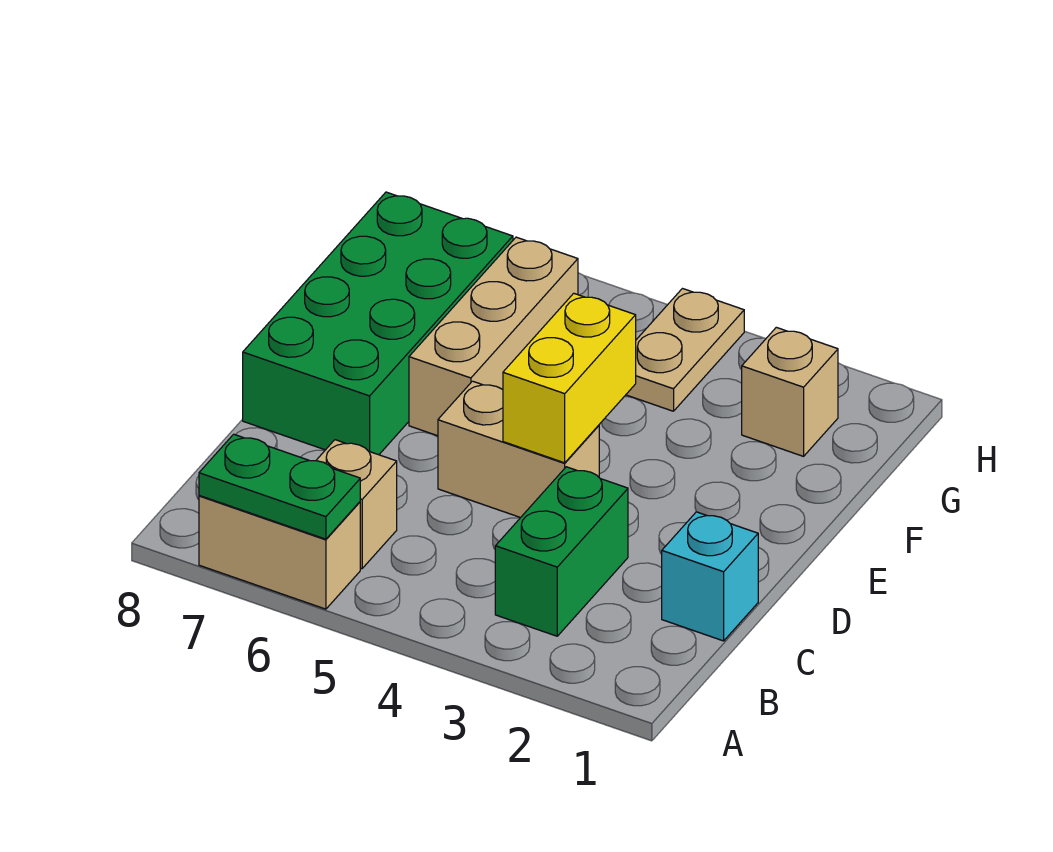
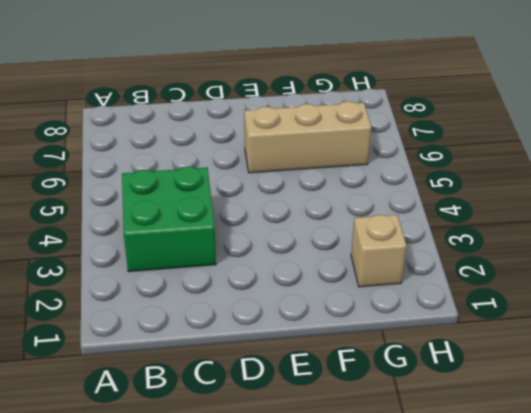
green brick B3:C4 level 1 -> green brick B3:C3 level 1
none -> tan brick A6:A7 level 1
none -> tan brick B6 level 1

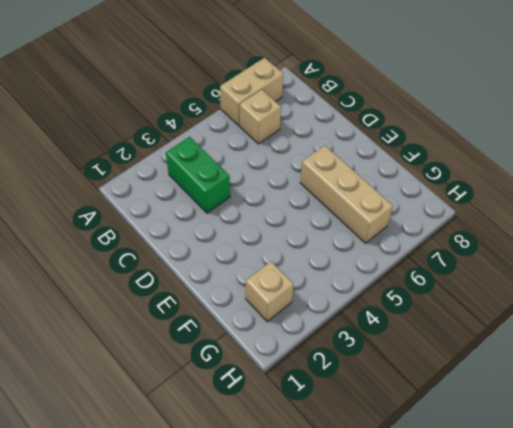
none -> cyan brick C1 level 1
none -> tan brick D4:D5 level 1

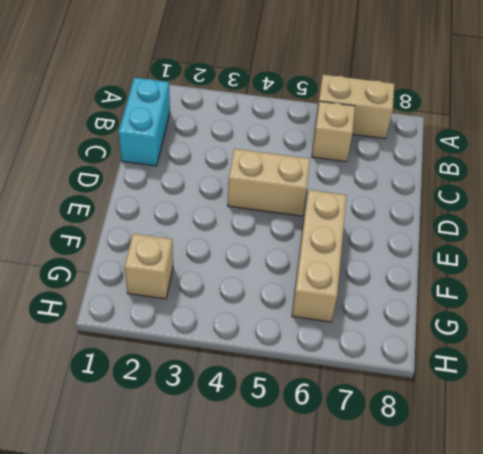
cyan brick B1:C1 level 1 -> cyan brick C1 level 1
none -> green brick B3:C3 level 1
none -> green brick D7:G8 level 1

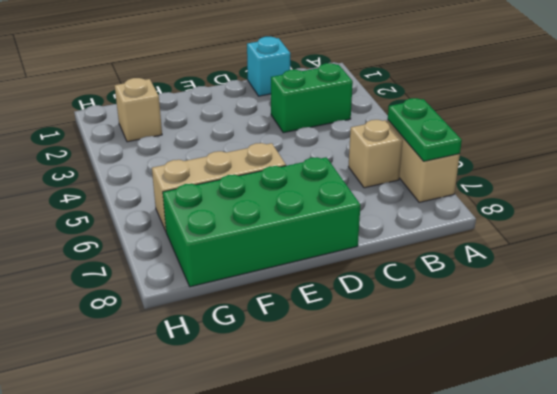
none -> tan brick D4:D5 level 1
none -> tan plate G4:H4 level 1

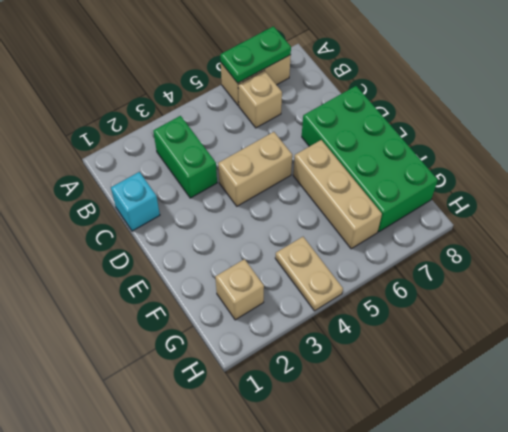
none -> yellow brick D4:E4 level 2

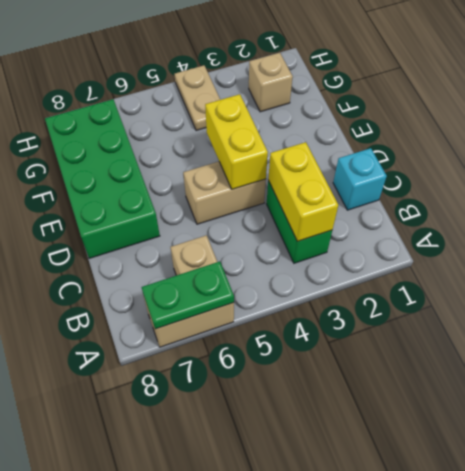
yellow brick B3:C3 level 2 -> none
none -> tan brick E6:G6 level 1

